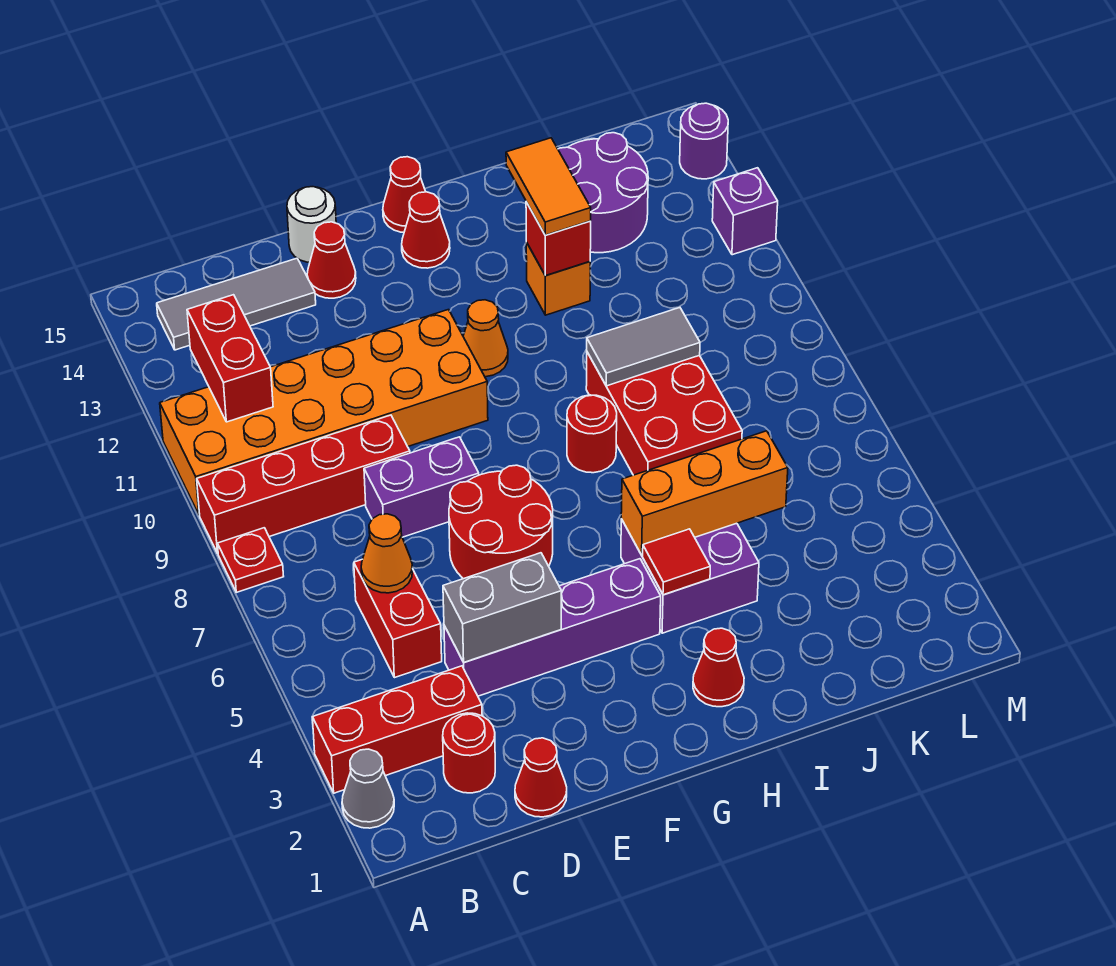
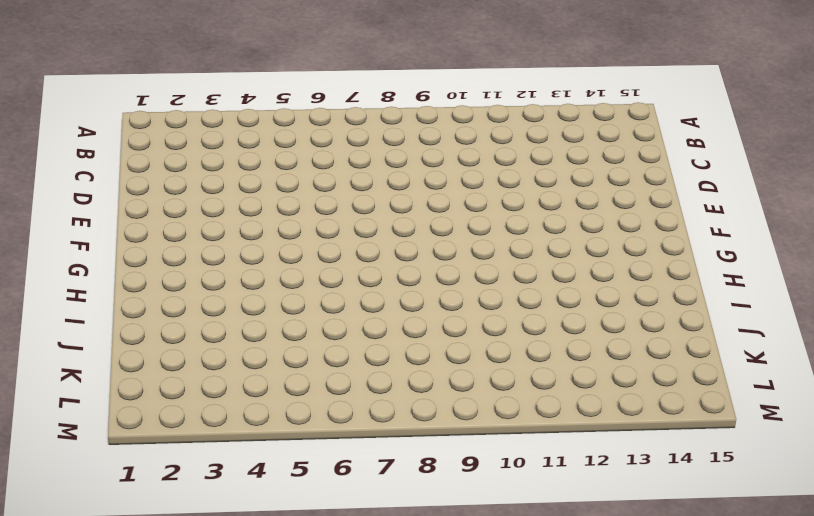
none -> grey cone A2 level 1
none -> red brick A3:C3 level 1
none -> red plate A8 level 1
none -> red brick A9:D9 level 1

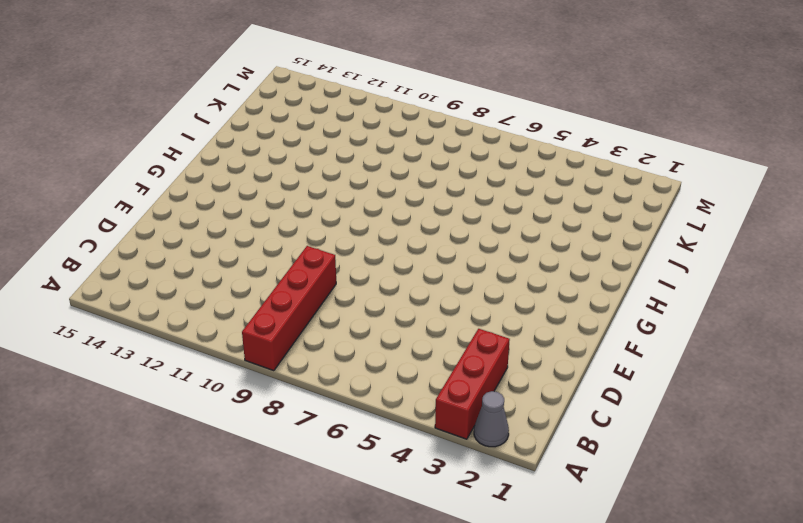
none -> red plate A8 level 1
none -> orange brick A10:F11 level 1
none -> grey tile B14:D14 level 1
none -> red round brick C2 level 1

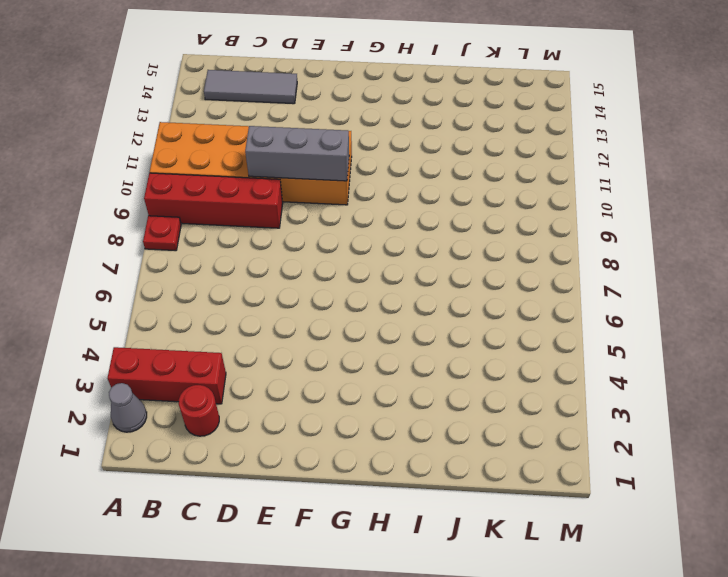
grey brick D10:F10 level 2 -> none
none -> red brick C5:C6 level 1
none -> red cone D1 level 1
none -> purple brick D4:G4 level 1
none -> purple brick D8:E8 level 1

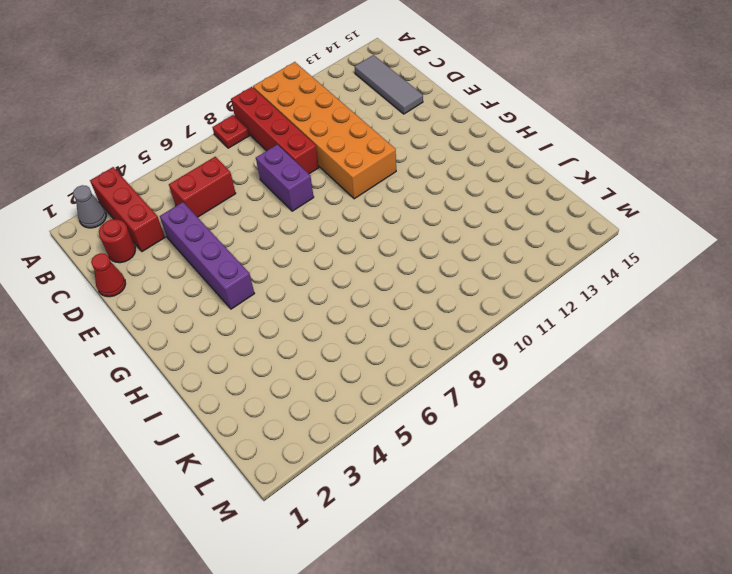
none -> red round brick E6:F7 level 1
none -> red cone E14 level 1
none -> white round brick E15 level 1
none -> orange cone G11 level 1

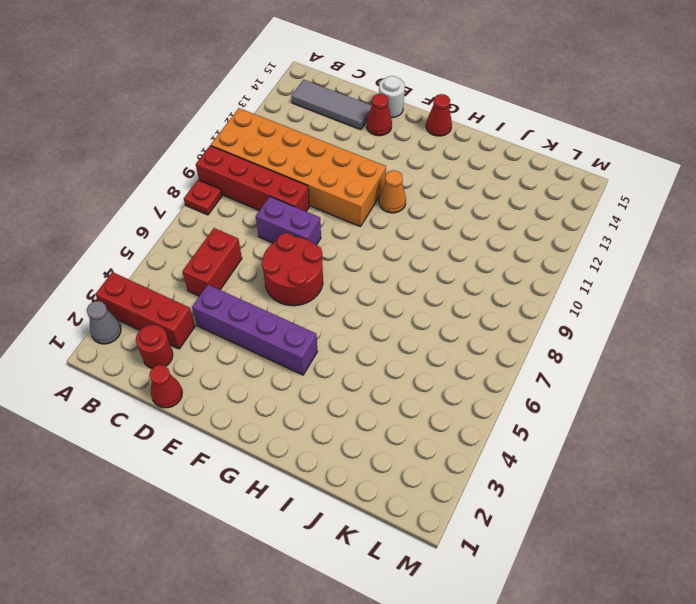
none -> red cone G14 level 1
none -> red cone H2 level 1
none -> purple brick H4:I5 level 1
none -> red round brick H8 level 1

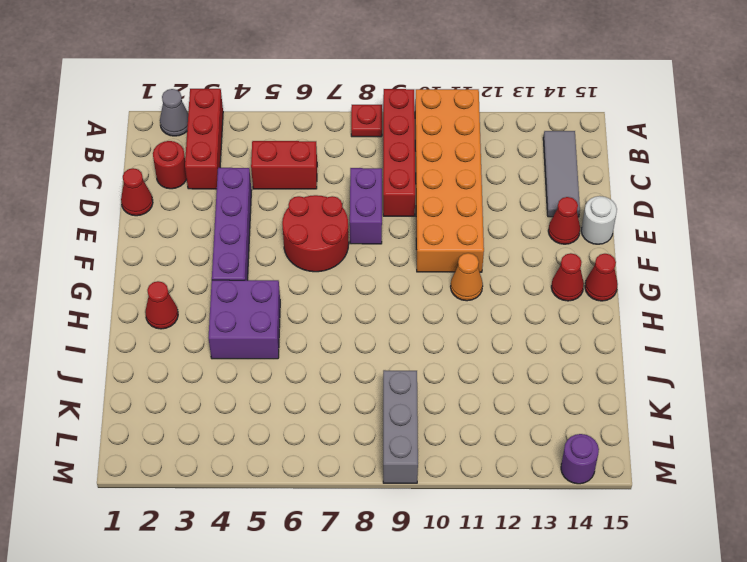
grey brick K9:M9 level 1 -> none
none -> red round brick H8 level 1
none -> red brick I7:J9 level 1
none -> orange brick I12 level 1
none -> purple round brick J13:K14 level 1

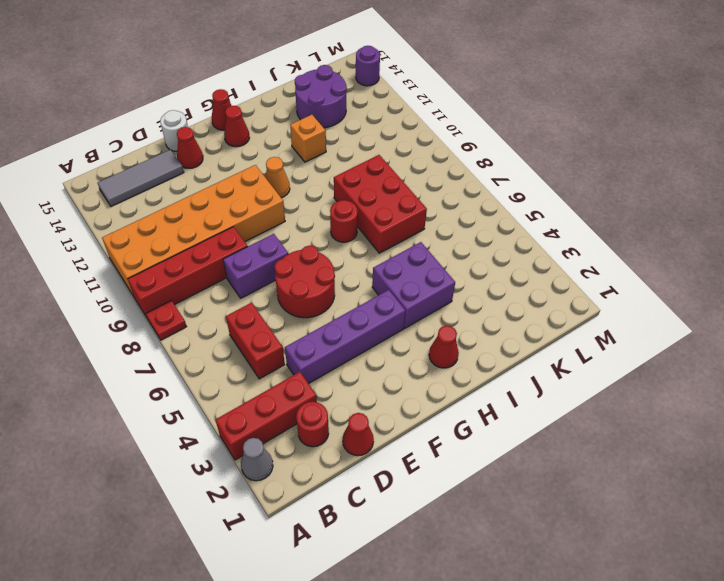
none -> purple brick M12 level 1
none -> red brick B11:B12 level 2
none -> orange cone C6 level 2
none -> grey brick D4:E4 level 2

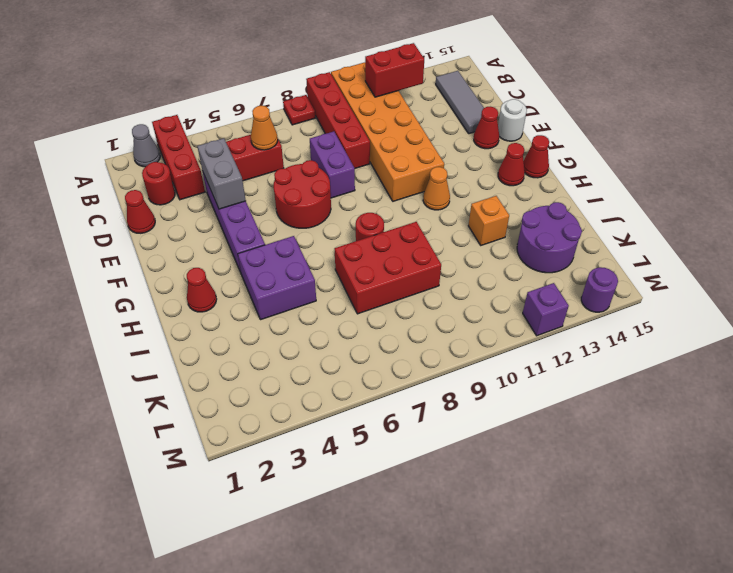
none -> red tile H4 level 2
none -> orange brick H5:J5 level 2
none -> grey tile I9:J9 level 2
none -> red brick I12 level 2

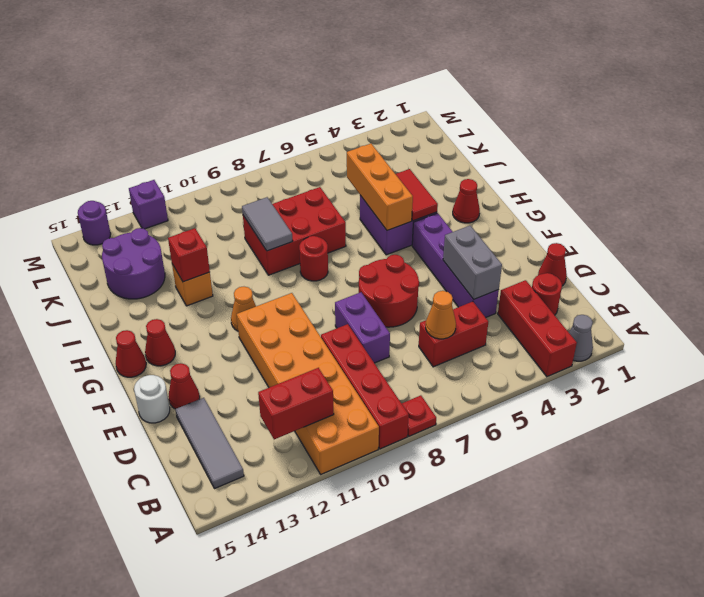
red tile H4:I4 level 2 -> red tile H4 level 2
none -> orange tile I12:I13 level 3

